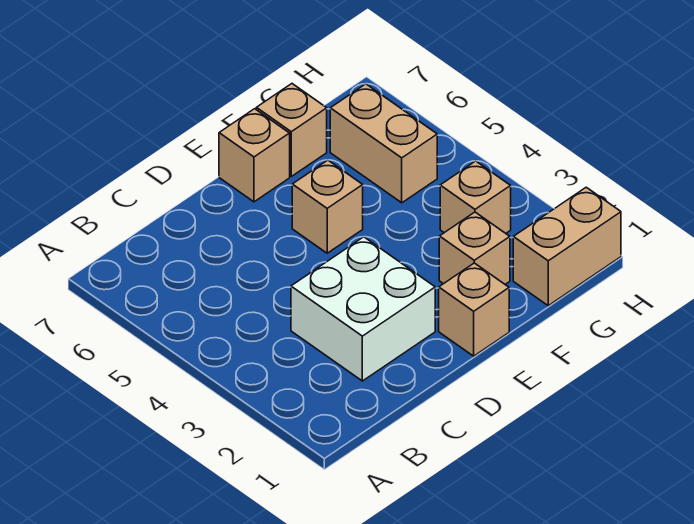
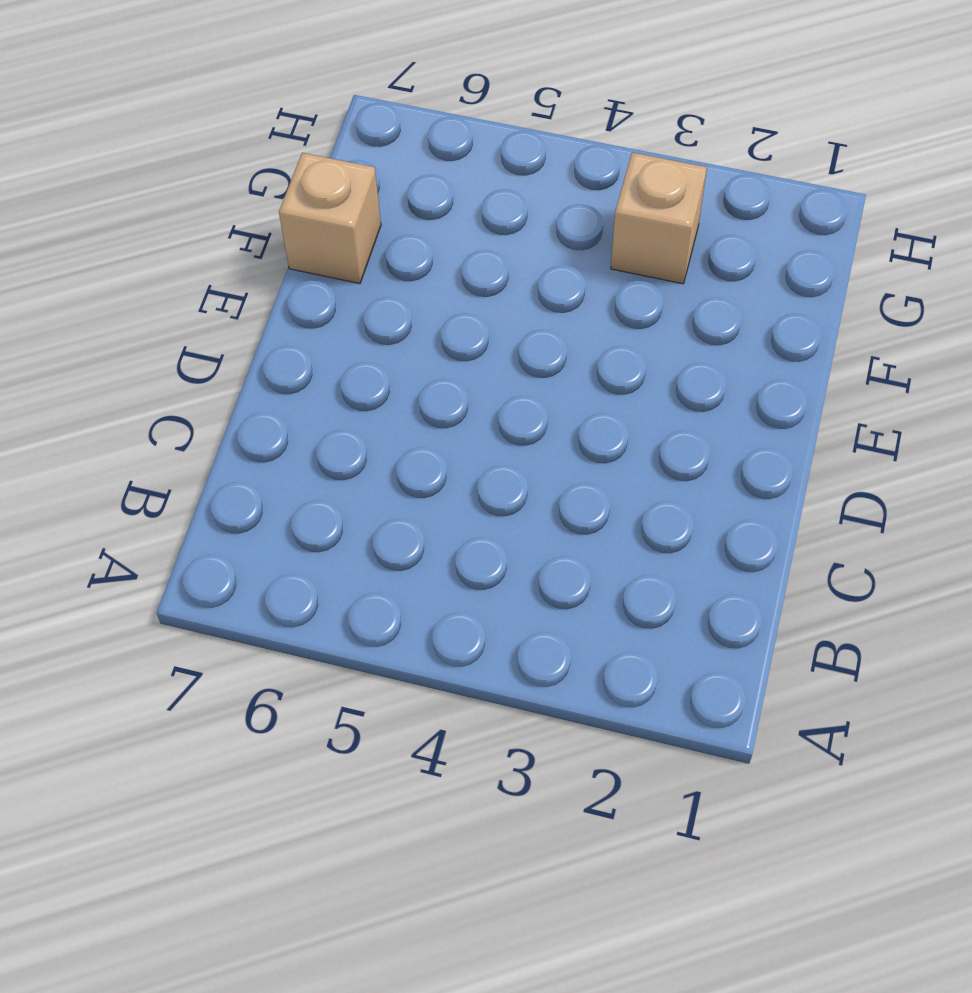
none -> white brick C2:D3 level 1
none -> tan brick E1 level 1

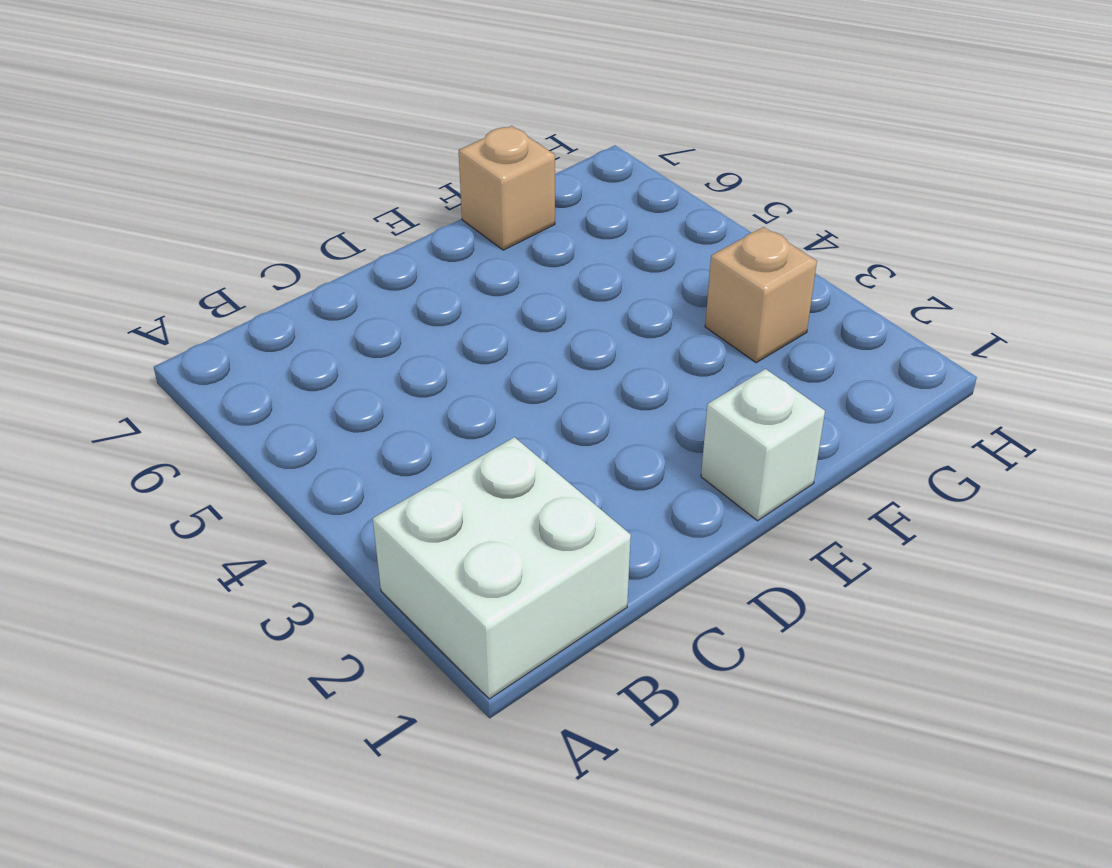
white brick A1:B2 level 1 -> white brick C2:D3 level 1
white brick E1 level 1 -> tan brick E1 level 1
none -> tan brick E5 level 1
none -> tan brick E7 level 1

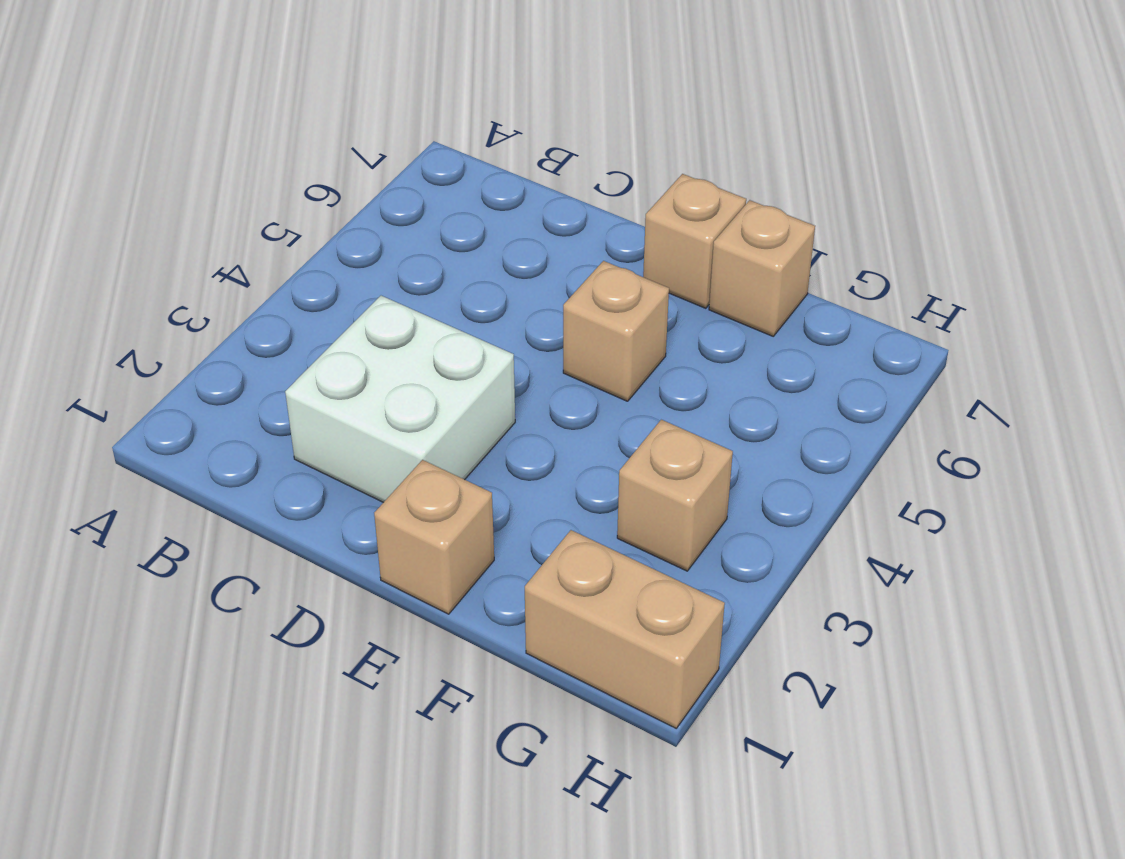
none -> tan brick F2 level 1
none -> tan brick G5:G6 level 1

